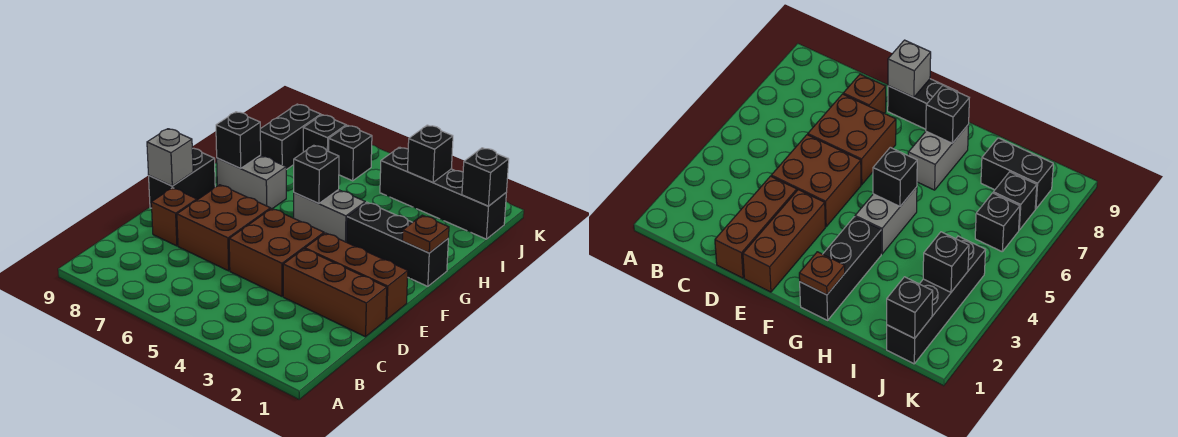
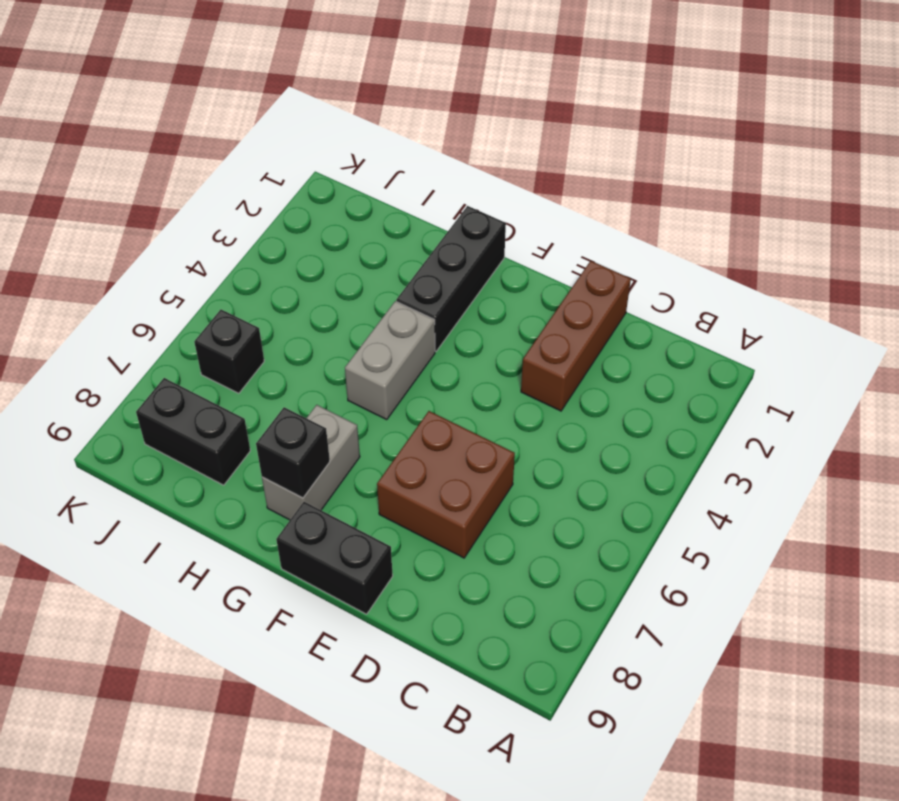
none -> brown brick D4:E5 level 1
none -> brown brick D8 level 1
none -> brown brick E1:E3 level 1

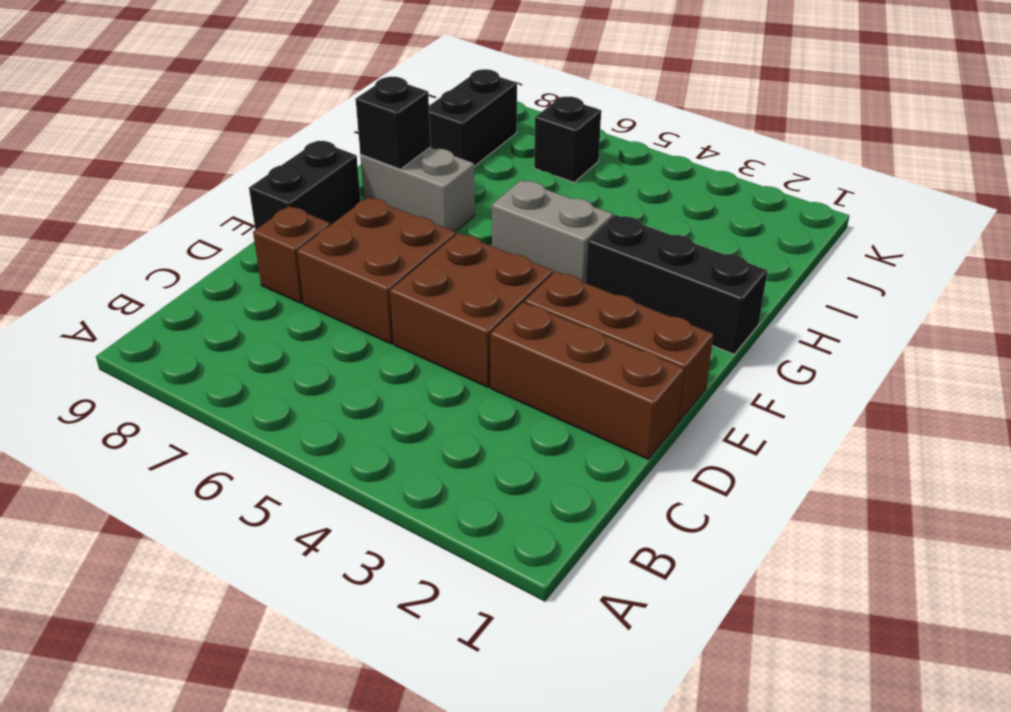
none -> black brick J1:J4 level 1
none -> black brick J7 level 1
none -> grey brick E9 level 2

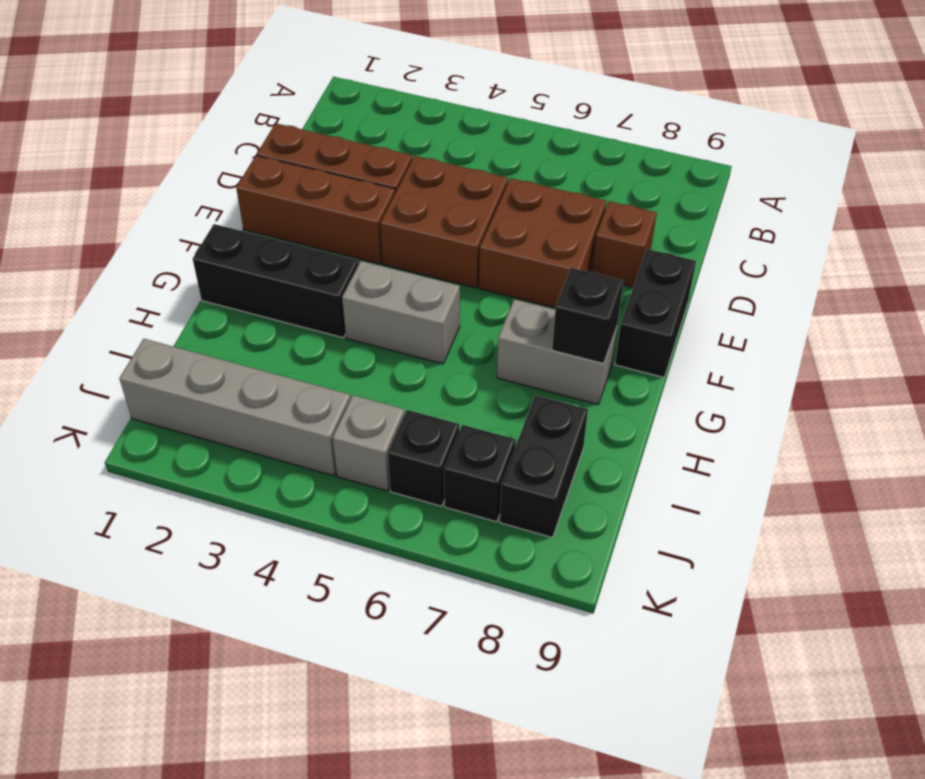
grey brick J1:J4 level 1 -> black brick J1:J4 level 1
grey brick J5 level 1 -> grey brick E9 level 2
none -> brown plate G1 level 2
none -> black brick G5 level 2
none -> black brick J1 level 2

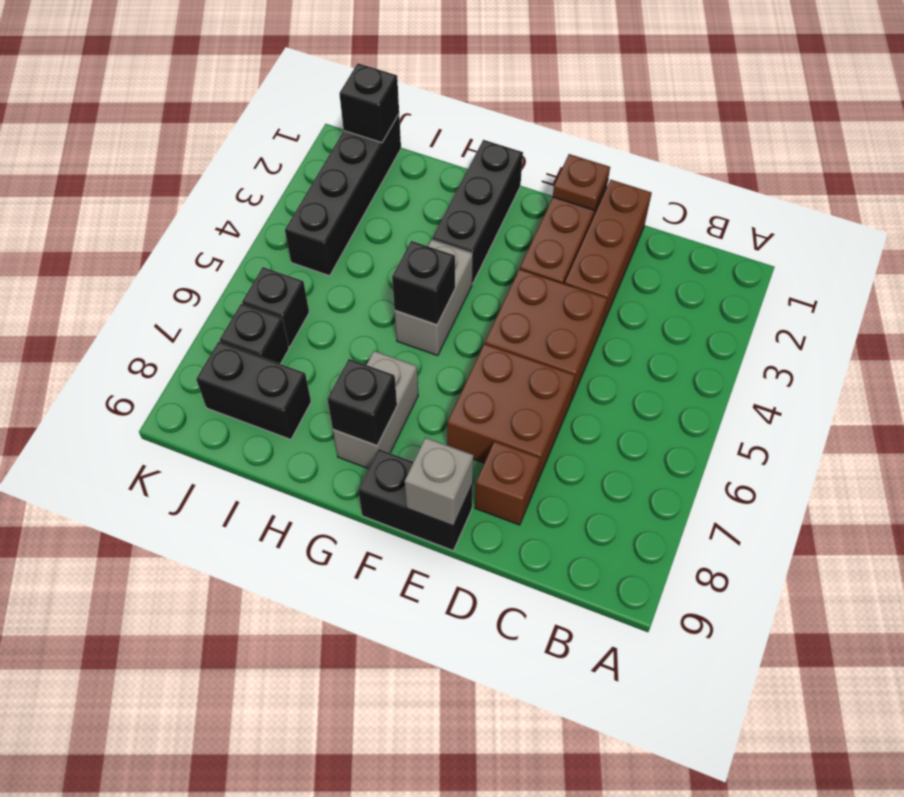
brown plate E1 level 2 -> brown plate G1 level 2
none -> black brick J3 level 2

